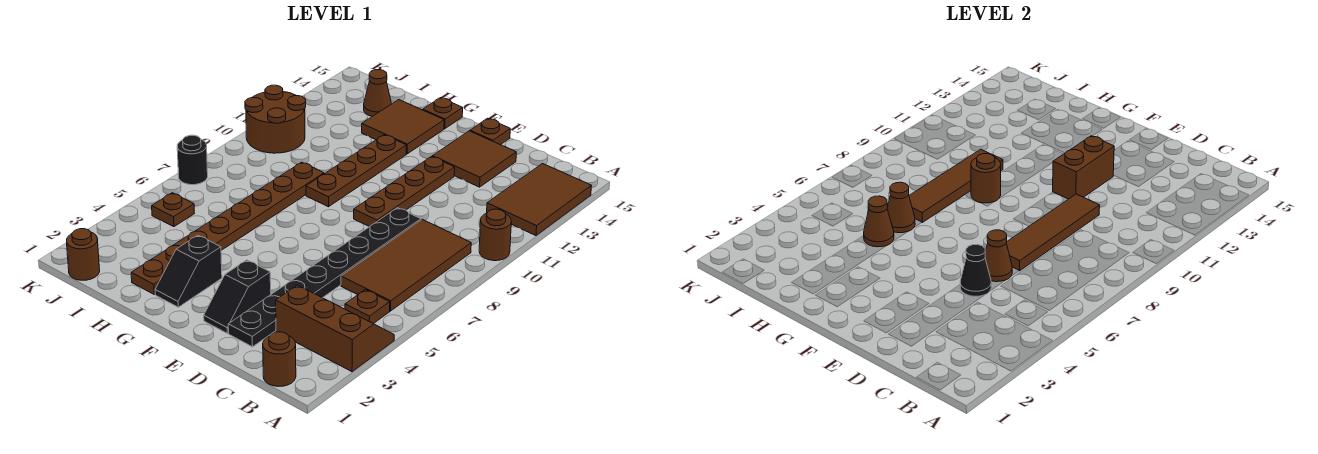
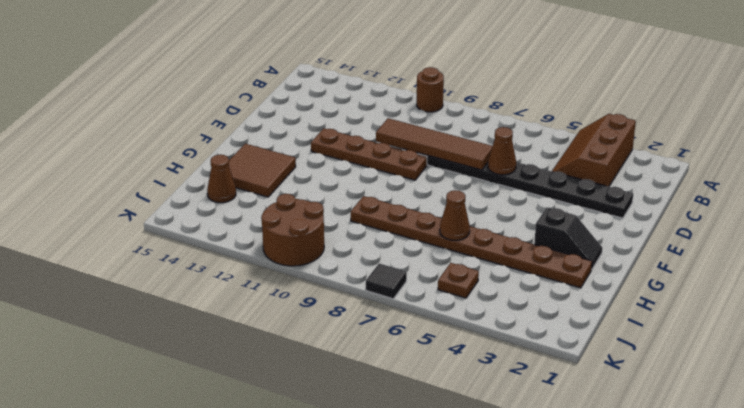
black tile K7 level 1 -> black round brick K7 level 1
none -> brown tile A12:B14 level 1
none -> brown round brick B1 level 1
none -> brown plate B5 level 1

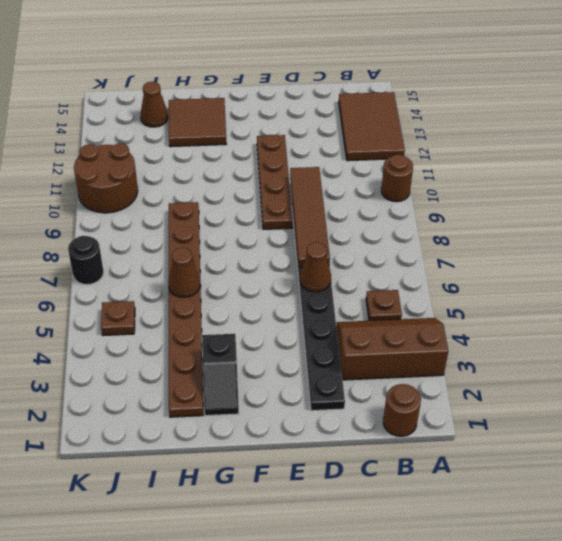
none -> brown tile B6:C9 level 1
none -> brown tile D13:E14 level 1
none -> black slope E2:E3 level 1 top 3

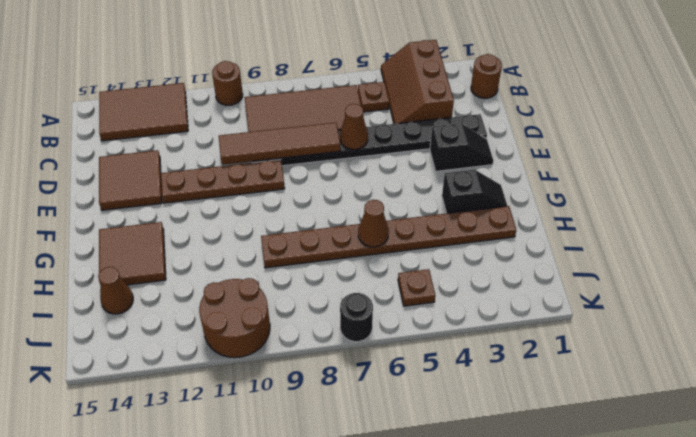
none -> brown plate E15 level 1
none -> brown plate G9:G12 level 1
none -> brown plate G15 level 1

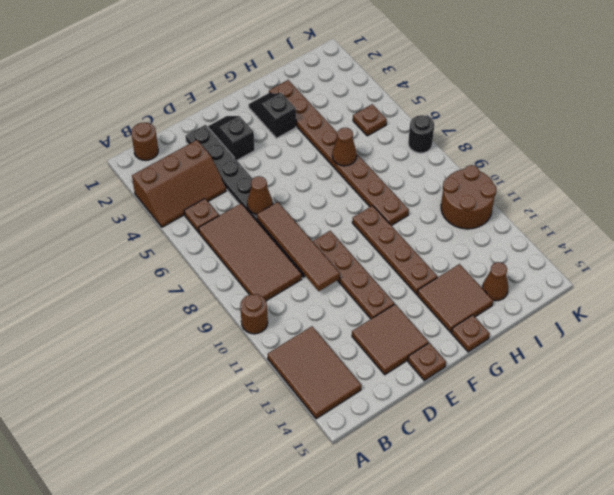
none -> brown round brick J1 level 1
none -> black cone D5 level 2
none -> brown brick E11:E12 level 2

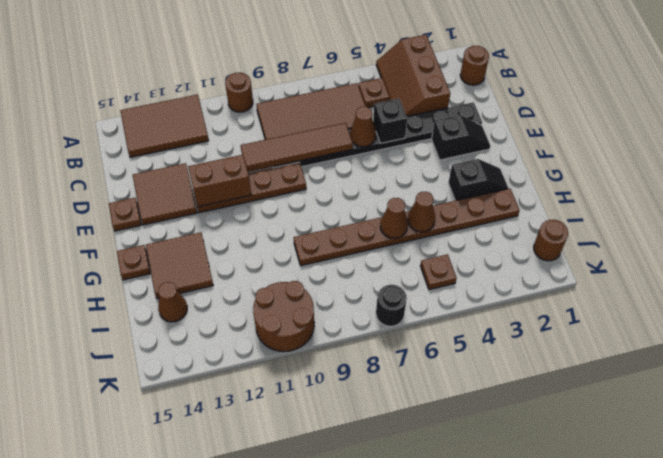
black brick D5 level 2 -> black cone D5 level 2
none -> brown plate G9:G12 level 1
none -> brown round brick G9 level 2
none -> brown tile H7:H10 level 2

